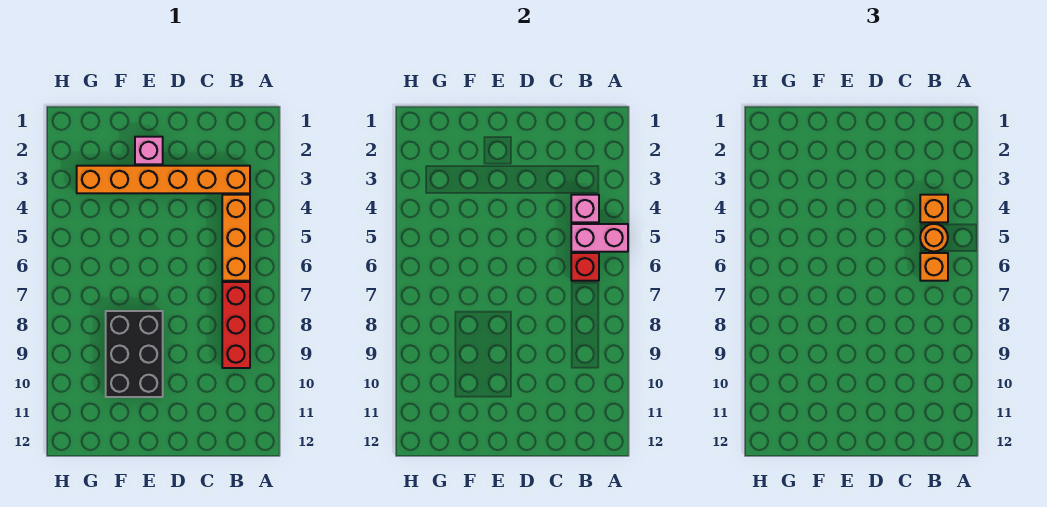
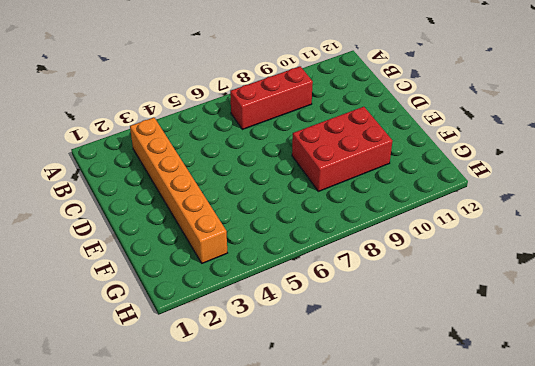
red brick E8:F10 level 1 -> black brick E8:F10 level 1
none -> orange brick B4:B6 level 1
none -> pink brick E2 level 1

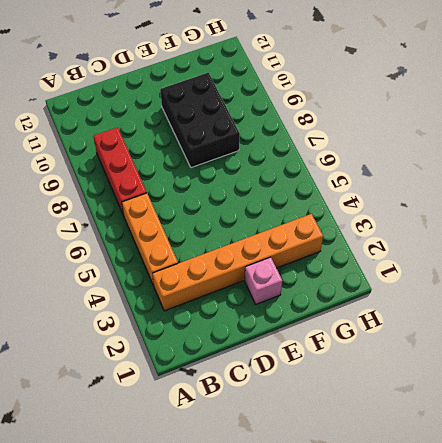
none -> pink brick A5:B5 level 2
none -> pink brick B4 level 2

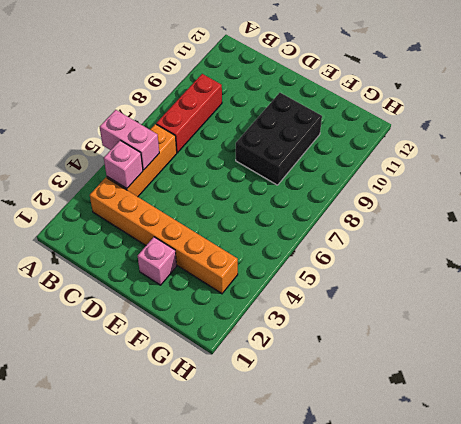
none -> red brick B6 level 2
none -> orange brick B4 level 3

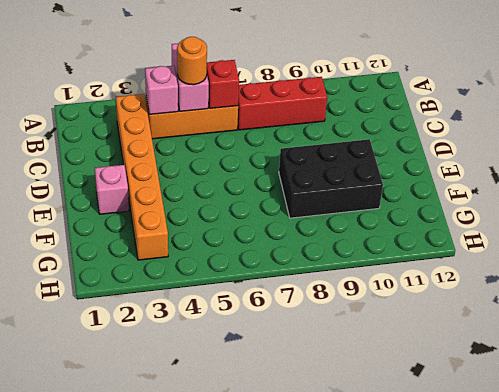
none -> orange brick B4 level 3
none -> orange brick B6 level 3

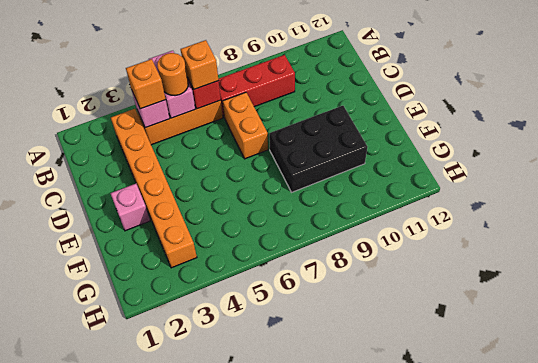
orange brick C7:D7 level 1 -> none

